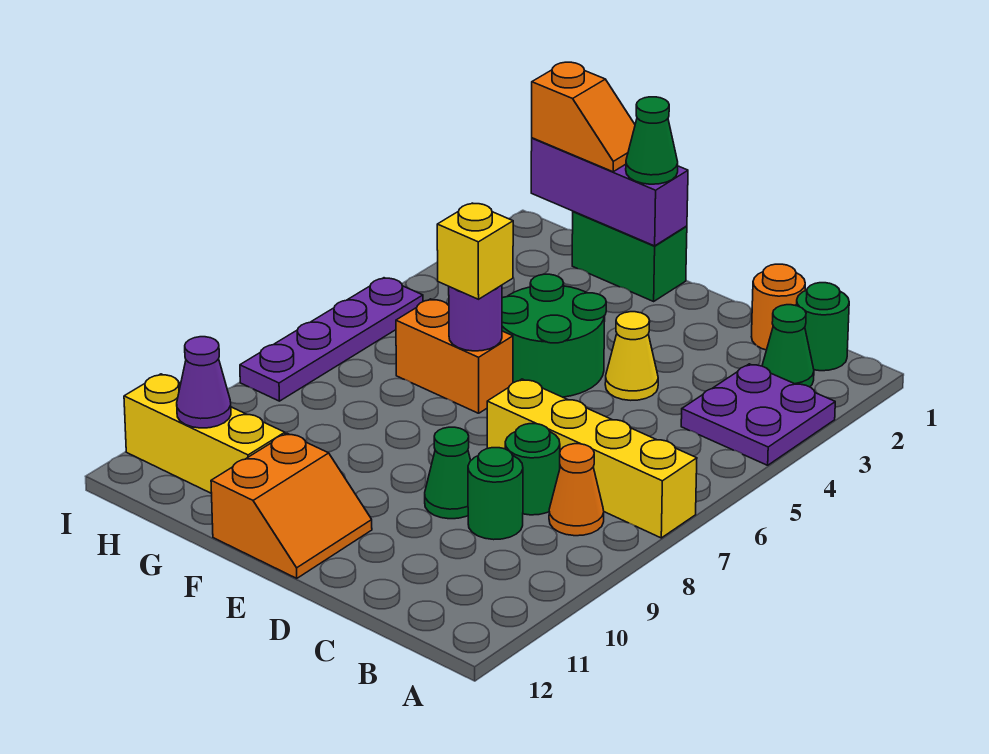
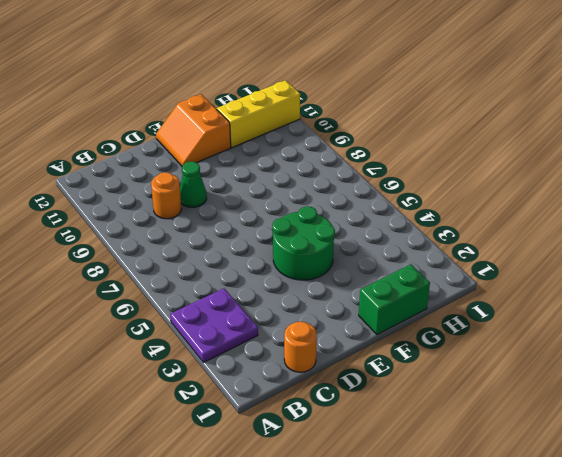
orange round brick C9 level 1 -> green round brick C9 level 1
none -> yellow brick A7:D7 level 1
none -> green round brick B1 level 1
none -> green cone B2 level 1

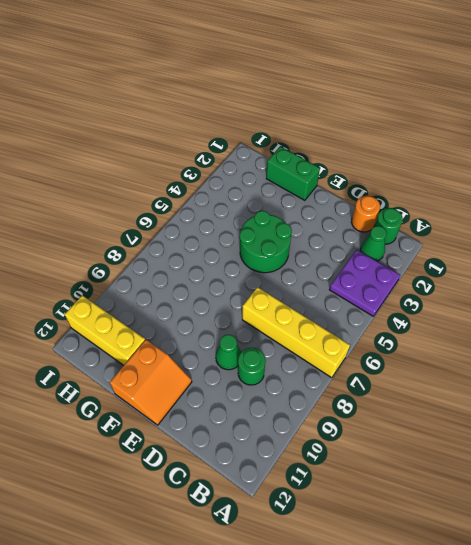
none -> orange cone B8 level 1
none -> green round brick C8 level 1
none -> yellow cone D4 level 1

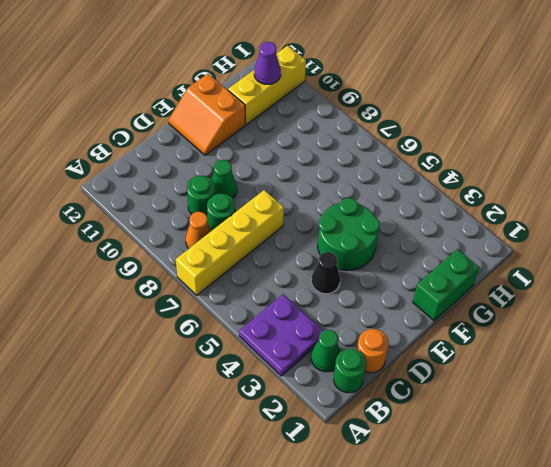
black cone D4 level 1 -> yellow cone D4 level 1
none -> orange brick F6:G6 level 1
none -> purple plate I5:I8 level 1
none -> purple brick F1:H1 level 2

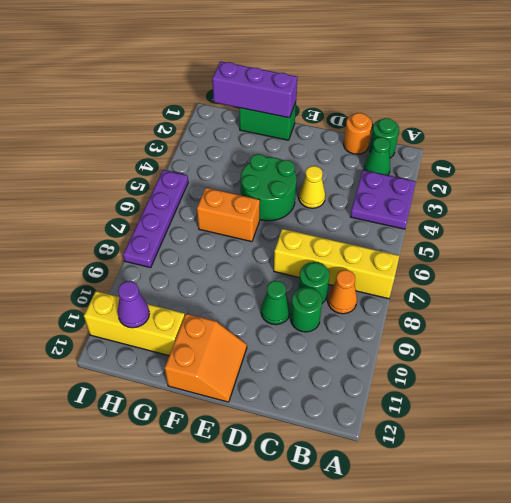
none -> purple round brick F6 level 2
none -> green cone F1 level 3
none -> yellow brick F6 level 3

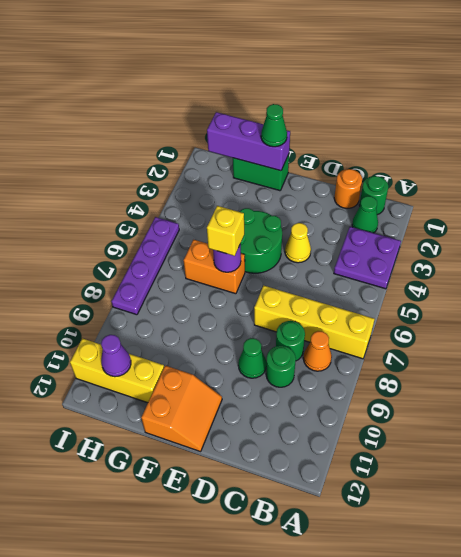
none -> orange slope G1:H1 level 3 top H

